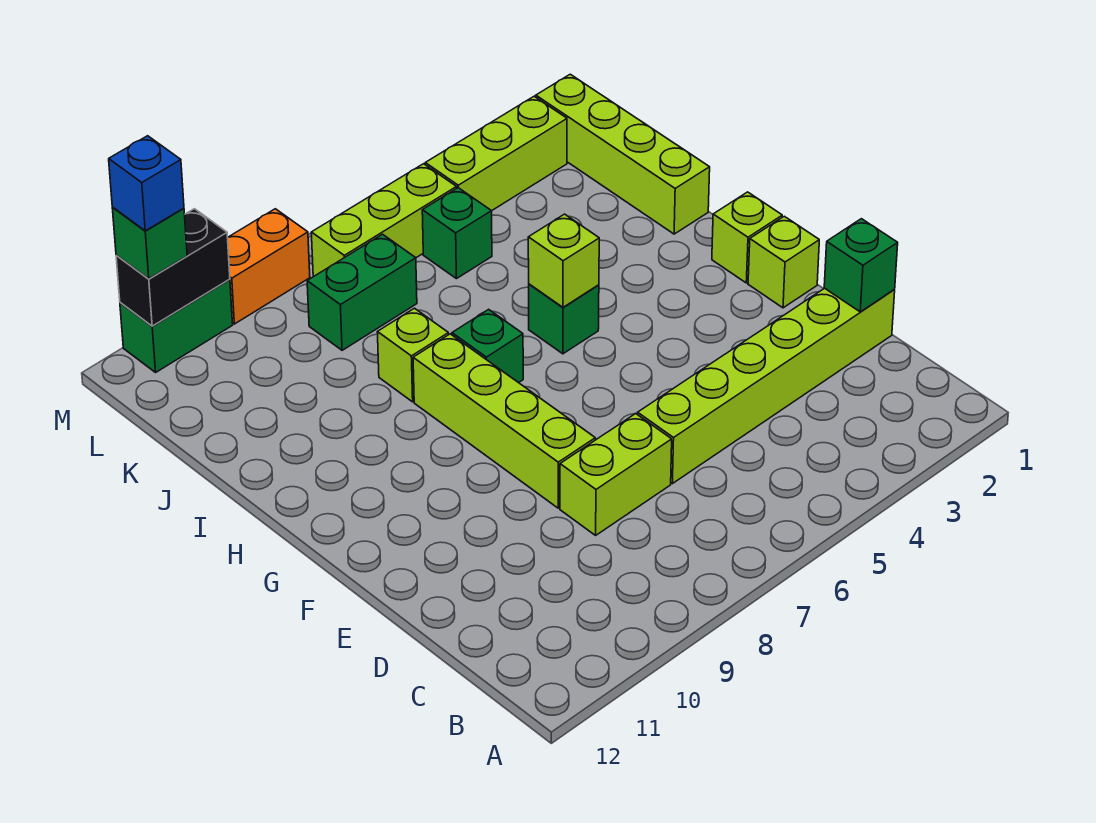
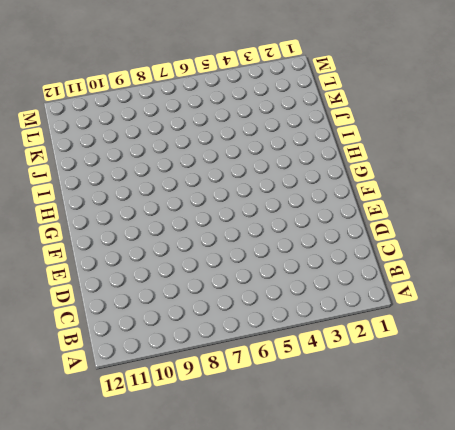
none -> lime brick D1:D6 level 1
none -> lime brick D7:D8 level 1
none -> lime brick E8:H8 level 1

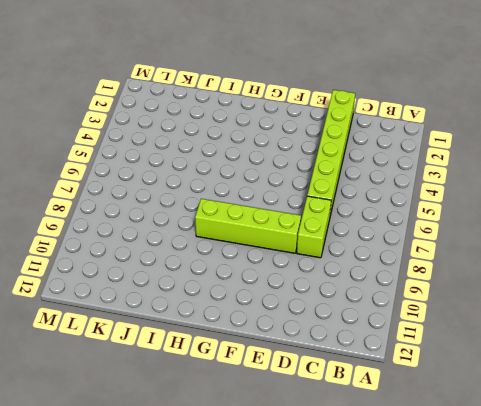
none -> lime brick F1 level 1
none -> lime brick G1 level 1
none -> green brick H5 level 1

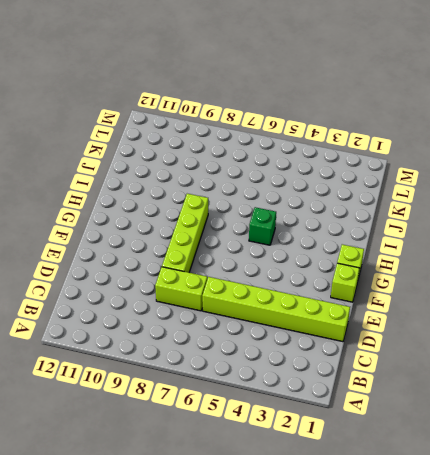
none -> green brick H7 level 1
none -> lime brick I1:L1 level 1
none -> lime brick I8 level 1

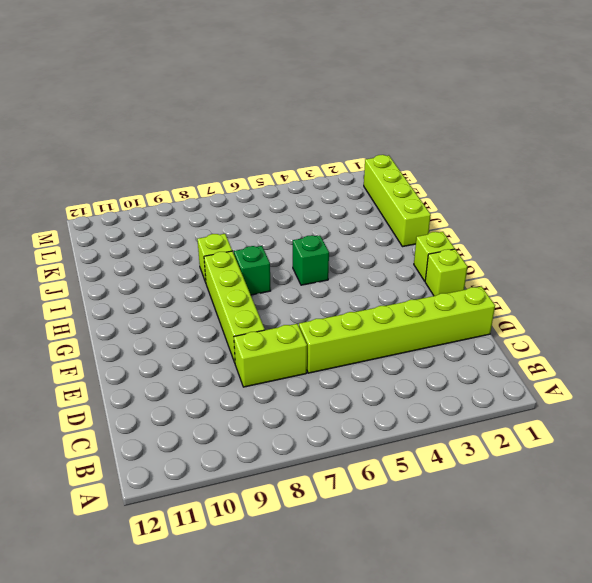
none -> green brick K5 level 1
none -> green brick K7:K8 level 1
none -> lime brick L2:L4 level 1

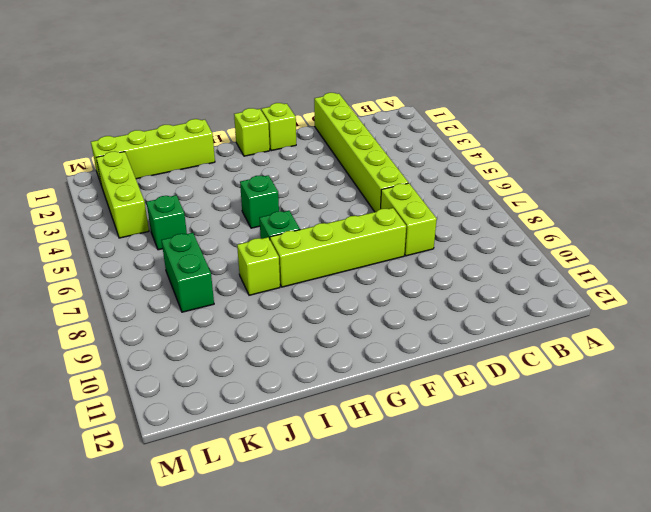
none -> lime brick L5:L7 level 1
none -> orange brick M8:M9 level 1
none -> green brick M10:M11 level 1

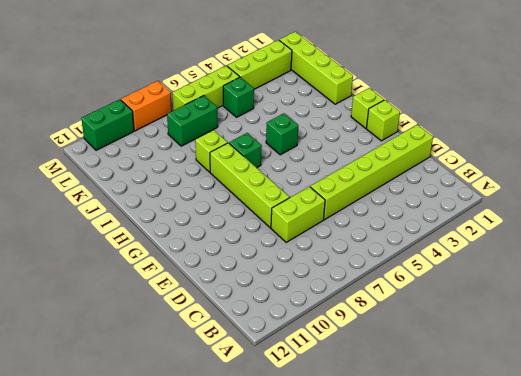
none -> green brick D1 level 2
none -> lime brick H5 level 2
none -> black brick M10:M11 level 2

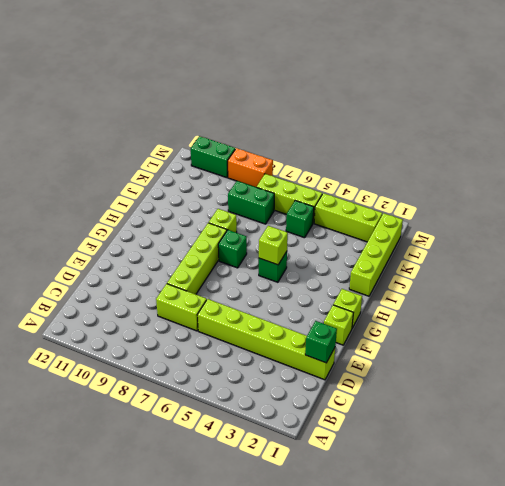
none -> black brick M10:M11 level 2
none -> green brick M11 level 3
none -> blue brick M11 level 4

